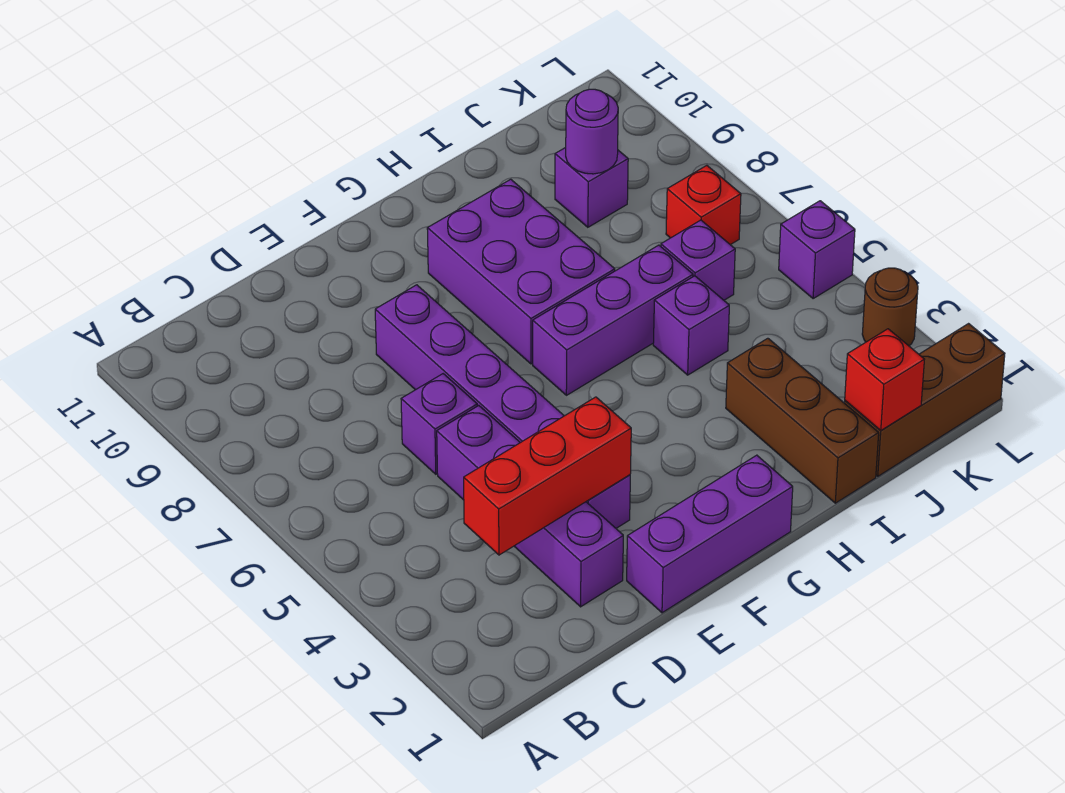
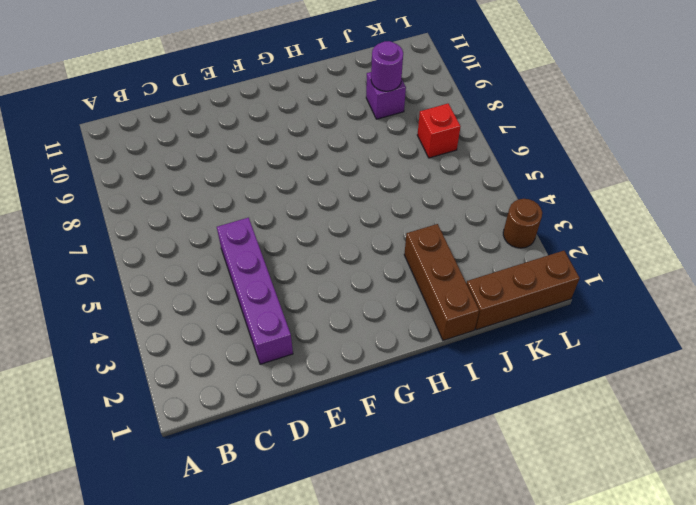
none -> purple brick D6 level 1
none -> purple brick E1:G1 level 1
none -> purple brick E3:E8 level 1

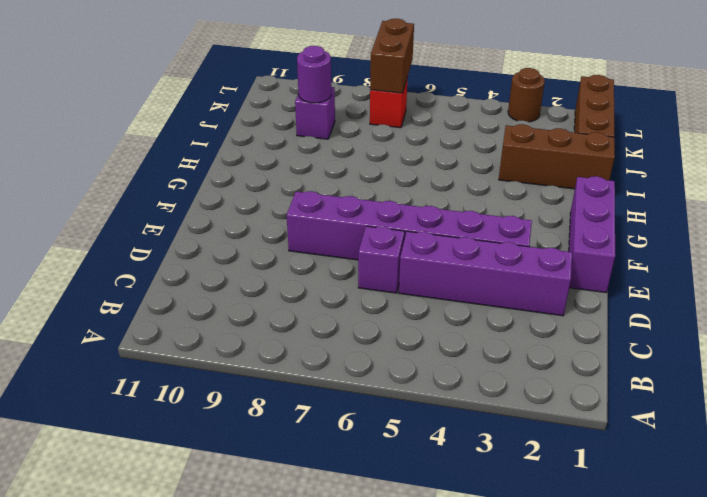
brown brick K7:L7 level 2 -> none
none -> purple brick G6:I6 level 1
none -> purple brick G7:H9 level 1
none -> purple brick I5 level 1

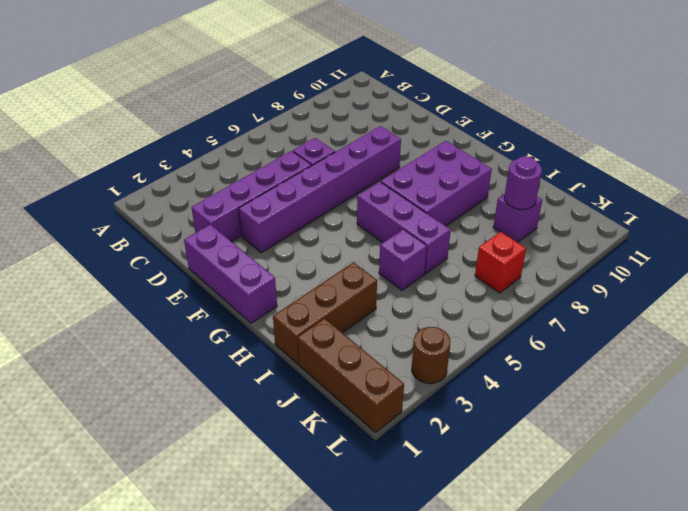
none -> purple brick J6 level 1
none -> purple brick L5 level 1
none -> red brick C3:E3 level 2

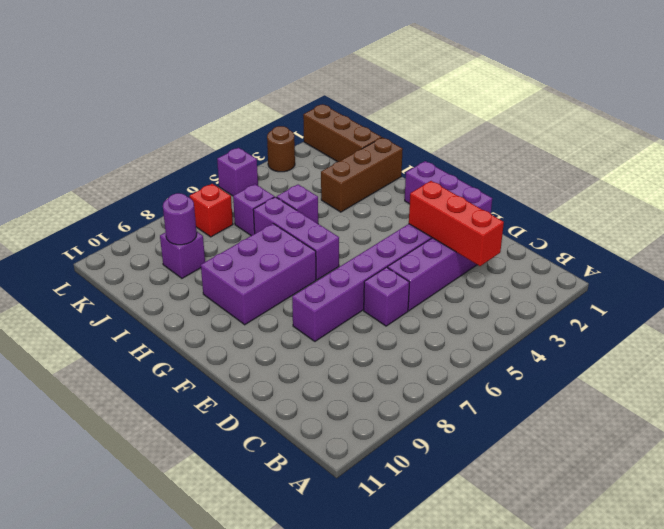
none -> red brick J1 level 2

